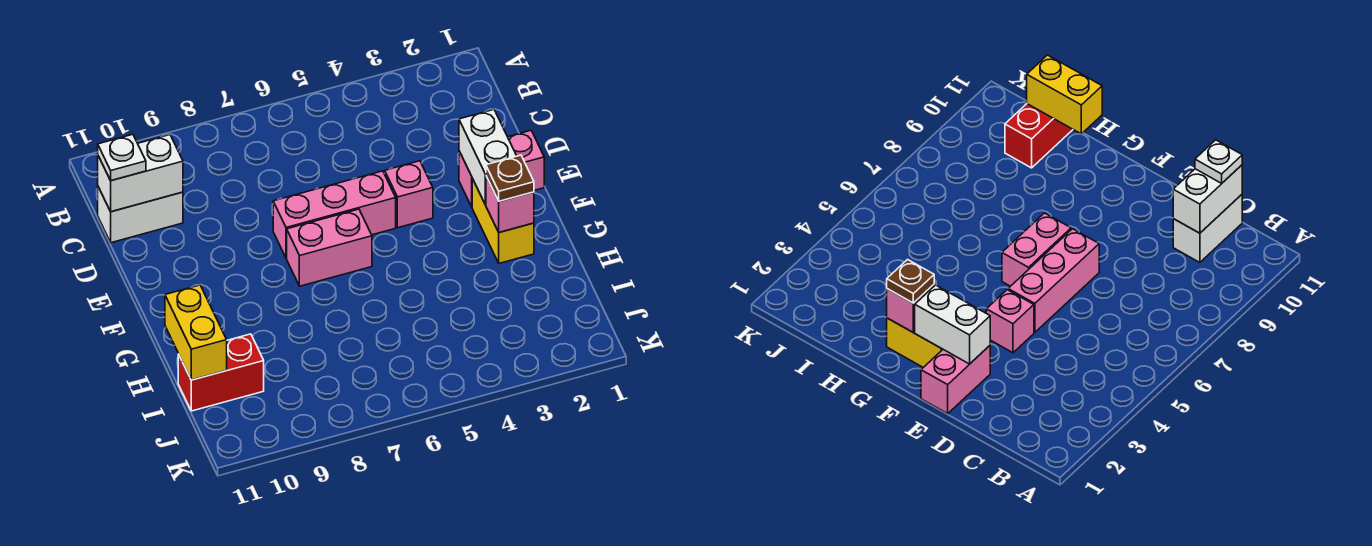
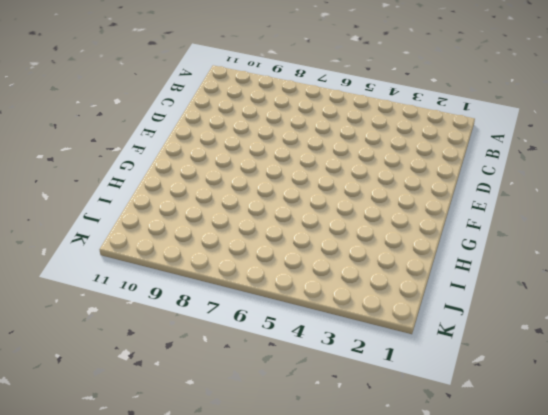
none -> white brick C10:C11 level 1
none -> pink brick E1:E2 level 1
none -> pink brick E4 level 1

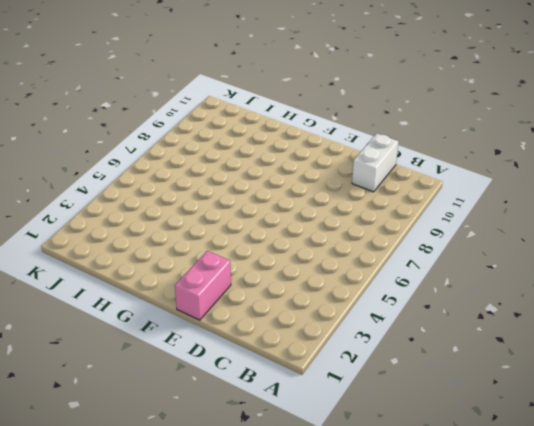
none -> pink brick E4 level 1
none -> pink brick E5:E7 level 1
none -> yellow brick F2:G2 level 1

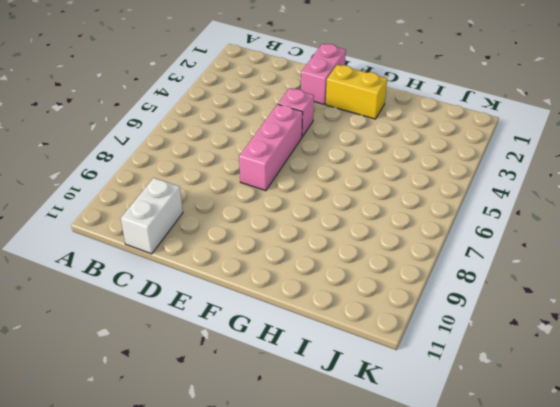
none -> pink brick F6:F7 level 1
none -> red brick I10:I11 level 1
none -> white brick C10:C11 level 2

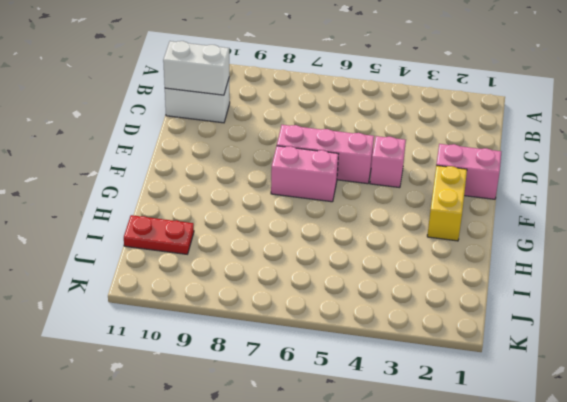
red plate I10:I11 level 1 -> red brick I10:I11 level 1
none -> white brick E2:F2 level 2
none -> pink brick G2 level 2
none -> yellow brick H11:I11 level 2

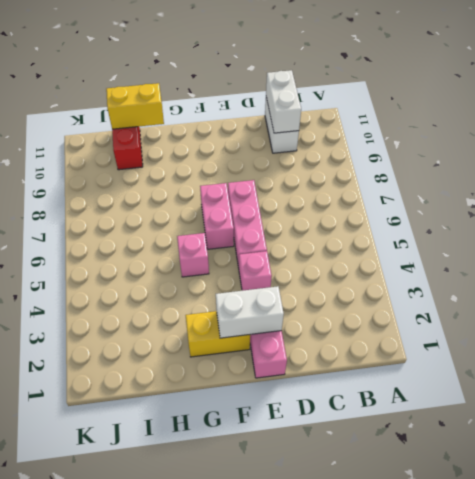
pink brick G5 level 1 -> pink brick G2 level 2
none -> white plate C11 level 3
none -> brown plate G2 level 3

